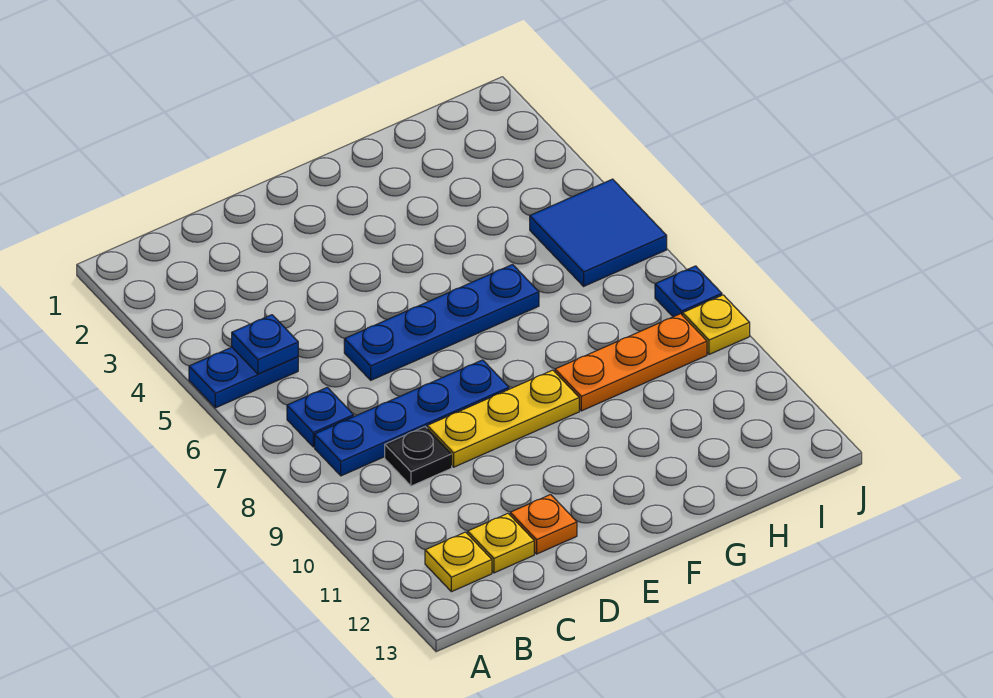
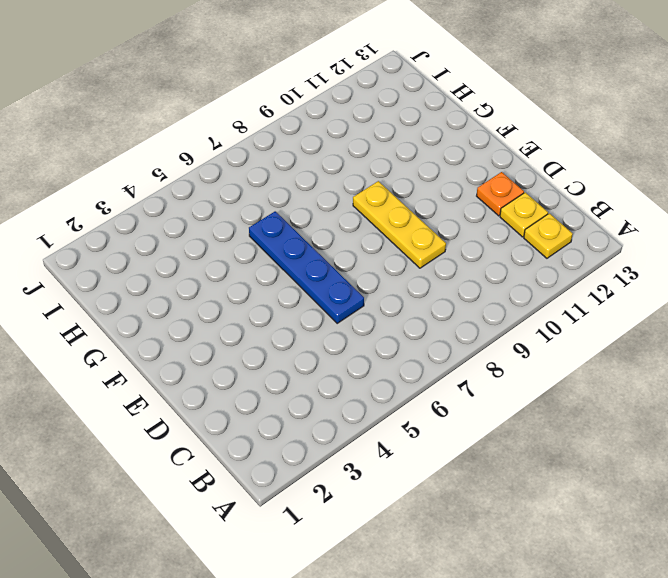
none -> blue plate A5:B5 level 1
none -> blue plate B7 level 1
none -> blue plate B8:E8 level 1

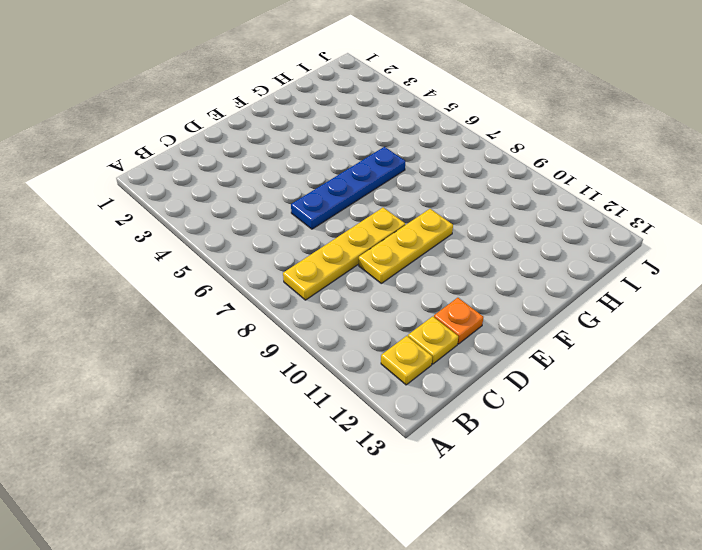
yellow plate B8:E8 level 1 -> blue plate B8:E8 level 1
none -> blue plate A5:B5 level 1
none -> blue plate B7 level 1
none -> black plate C9 level 1

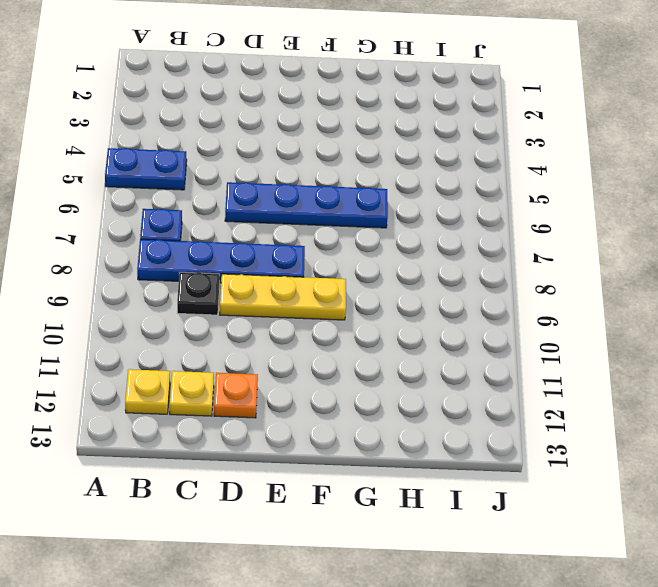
none -> orange plate G9:I9 level 1
none -> blue tile I5:J6 level 1
none -> blue plate J8 level 1

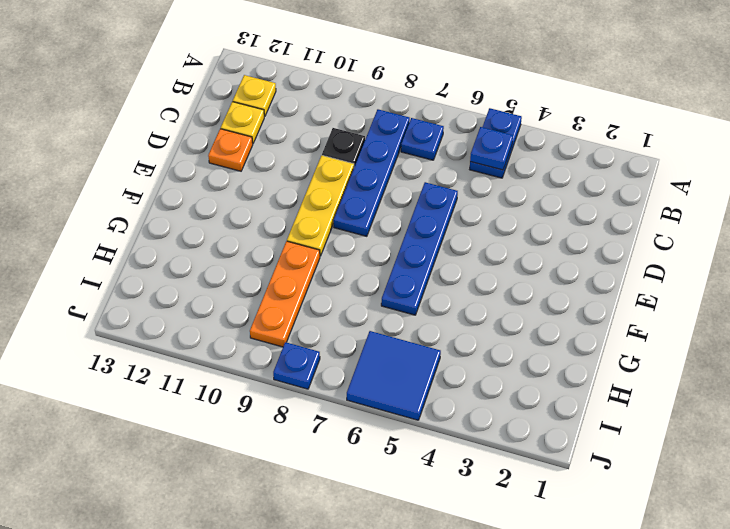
none -> yellow plate J9 level 1

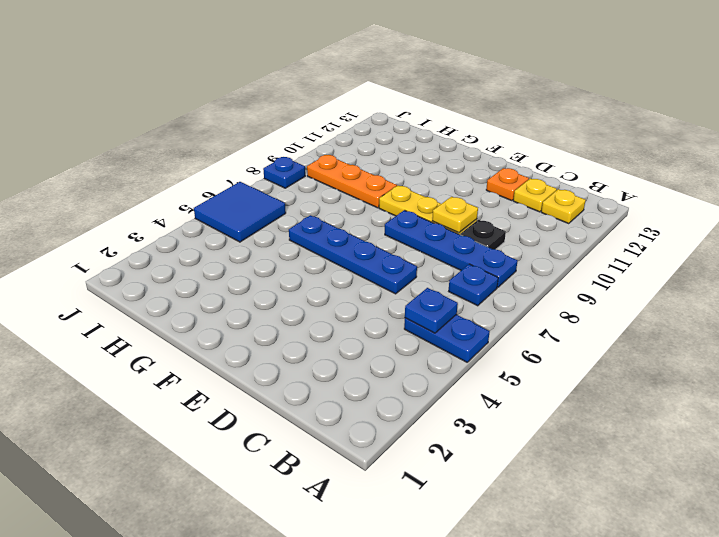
yellow plate D9 level 2 -> yellow plate J9 level 1

